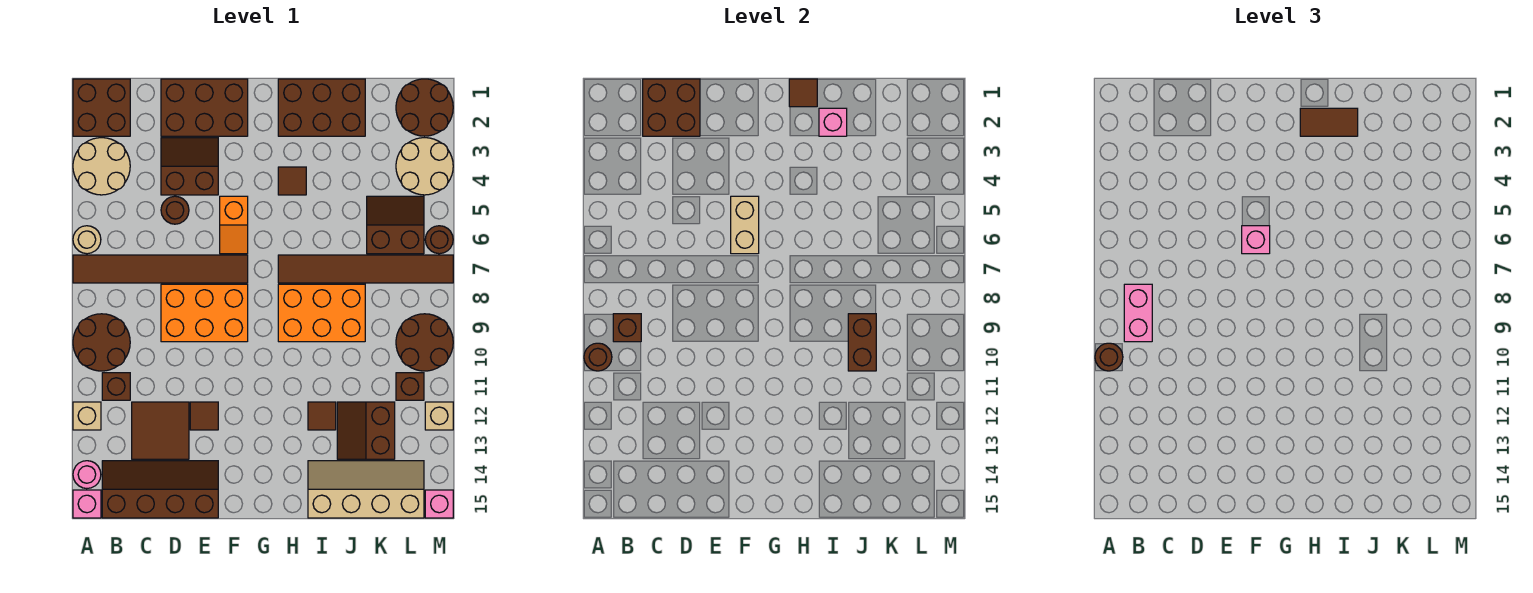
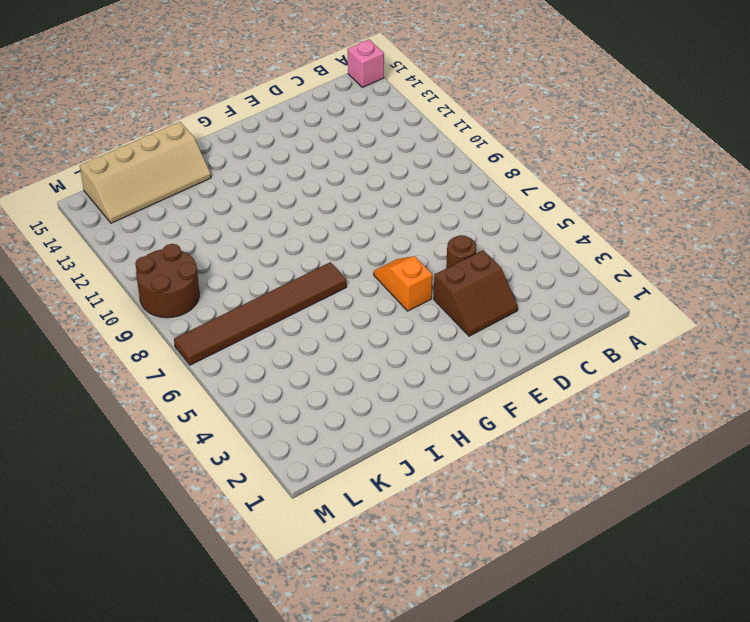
none -> brown brick A1:B2 level 1
none -> tan round brick A3:B4 level 1
none -> tan round brick A6 level 1
none -> brown tile A7:F7 level 1

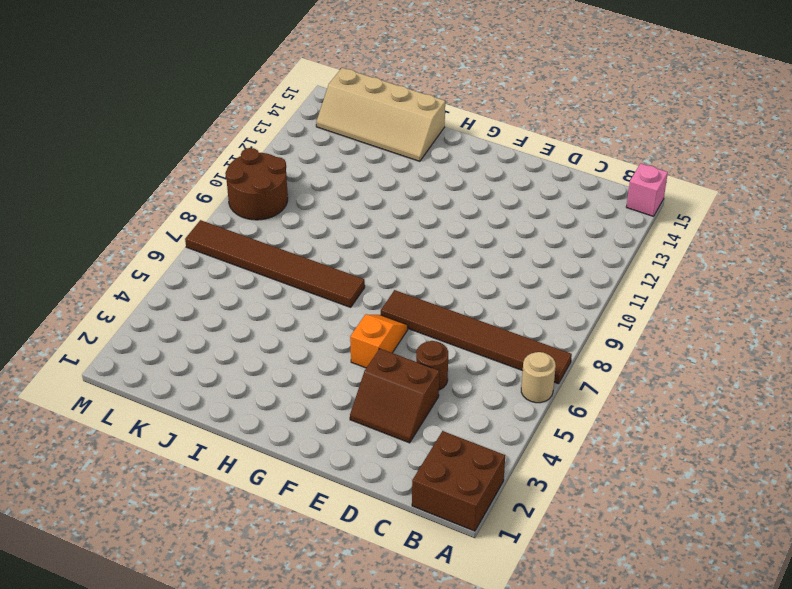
none -> tan round brick A3:B4 level 1
none -> brown round brick A9:B10 level 1
none -> tan brick A12 level 1
none -> pink round brick A14 level 1

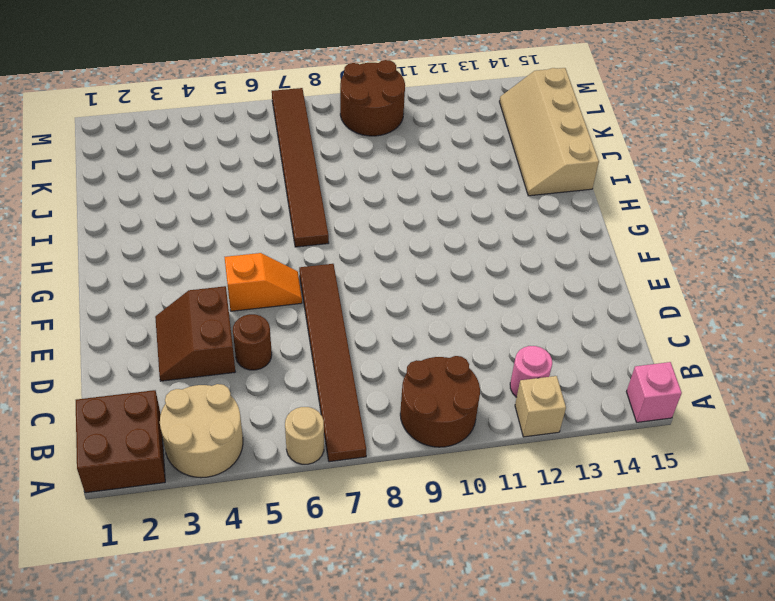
pink round brick B12 level 1 -> pink round brick A14 level 1
none -> brown brick B11 level 1
none -> brown slope B14:E15 level 1 top 15
none -> brown tile C12:D13 level 1
none -> brown brick D1:F2 level 1

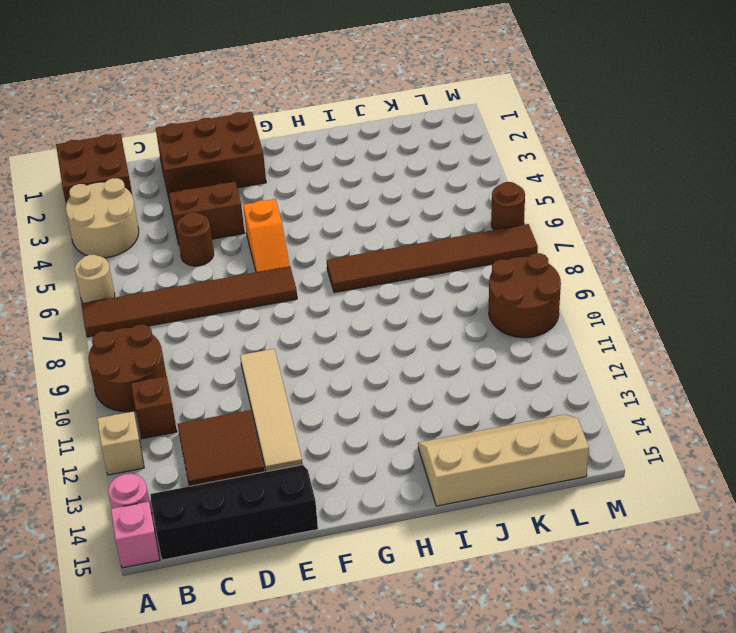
black slope B14:E15 level 1 top 15 -> brown slope B14:E15 level 1 top 15
tan tile E10:E13 level 1 -> brown tile E12 level 1
none -> orange brick D8:F9 level 1
none -> brown brick H1:J2 level 1
none -> brown tile H4 level 1
none -> orange brick H8:J9 level 1

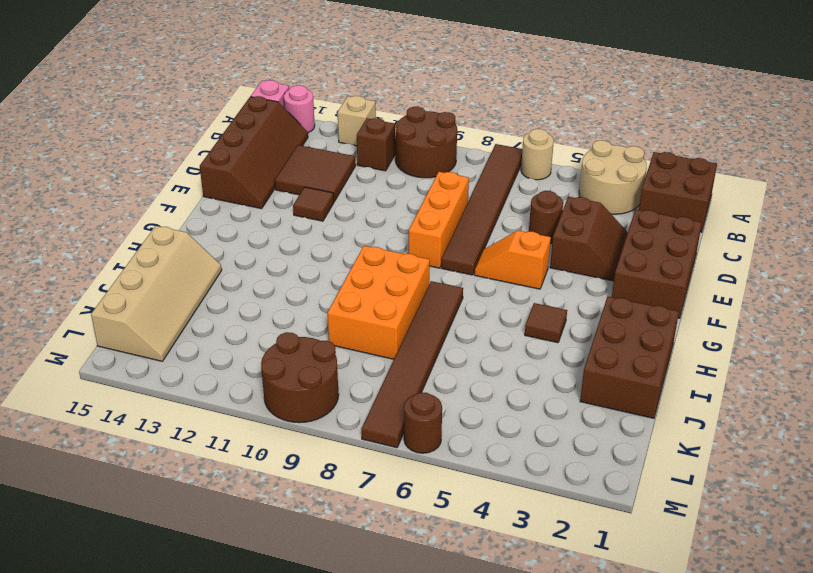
orange brick D8:F8 level 1 -> orange brick D8:F9 level 1
none -> brown tile I12 level 1
none -> brown slope J12:K13 level 1 top K
none -> brown slope K5:L6 level 1 top 6
none -> brown round brick L1:M2 level 1

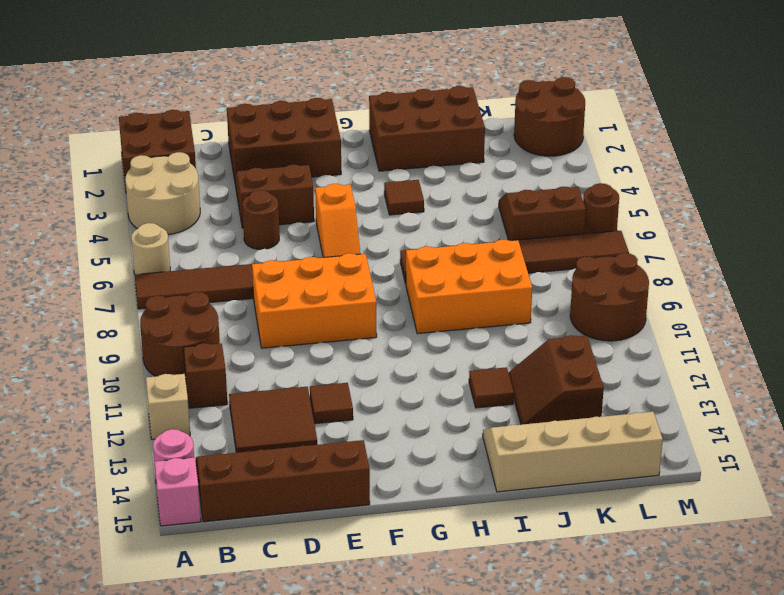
none -> tan round brick L3:M4 level 1
none -> brown brick L11 level 1
none -> tan brick M12 level 1
none -> pink brick M15 level 1

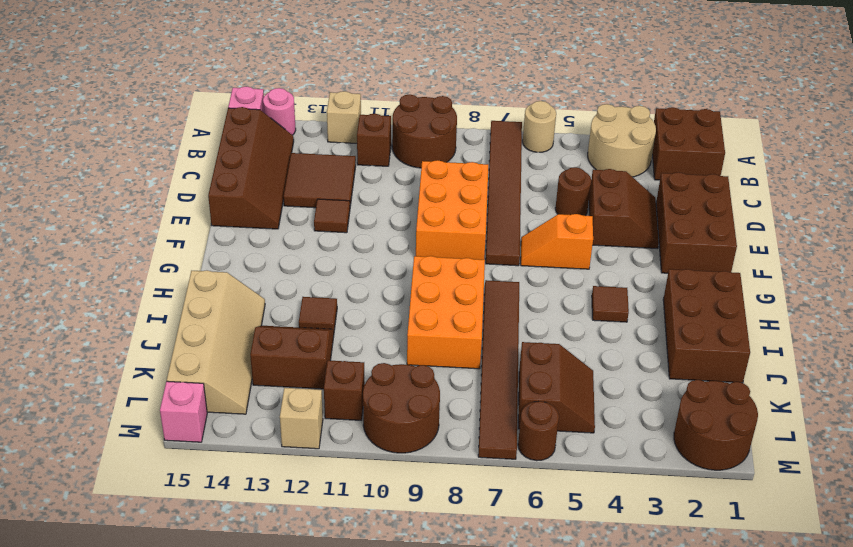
none -> tan round brick L3:M4 level 1
none -> brown round brick A10 level 2
none -> brown brick B9 level 2
none -> brown brick C1:D2 level 2

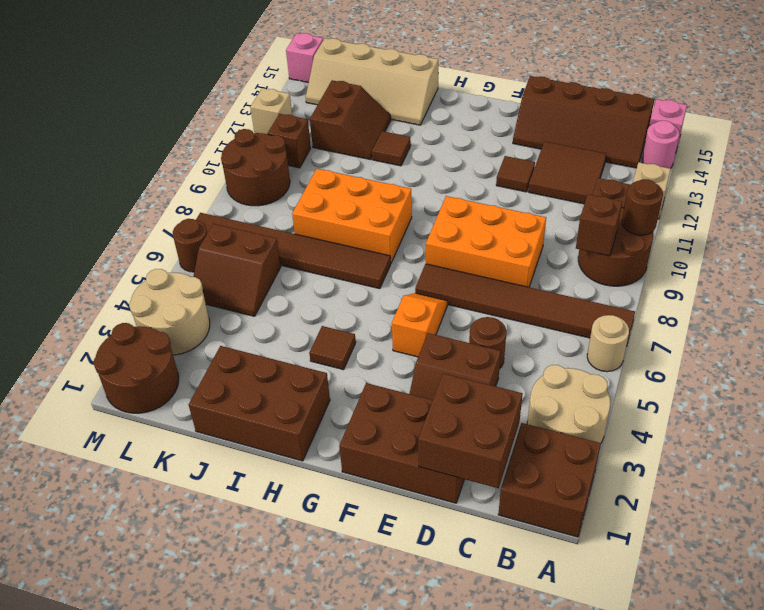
none -> tan brick F5:F6 level 2
none -> brown tile H1 level 2
none -> pink brick I2 level 2
none -> brown brick J9:J10 level 2

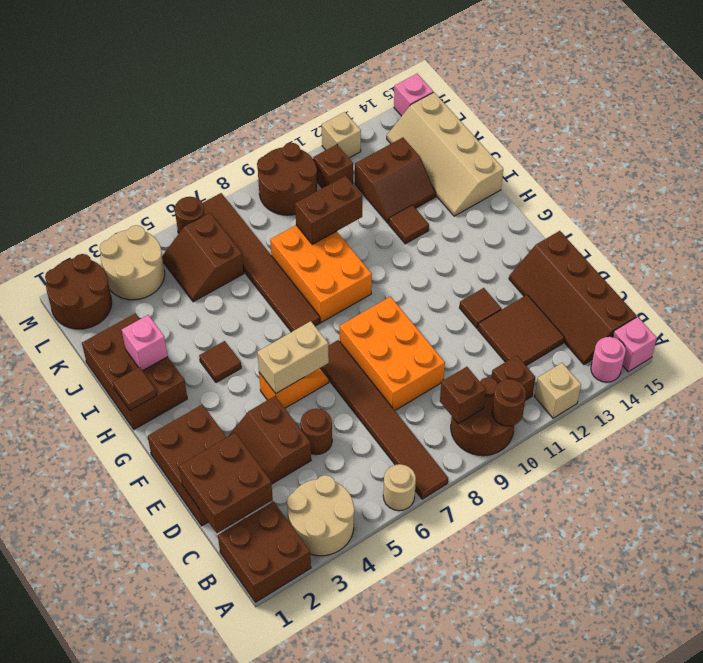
none -> brown round brick A10 level 3
none -> pink brick B8:B9 level 3
none -> pink brick F6 level 3
none -> brown tile H2:I2 level 3

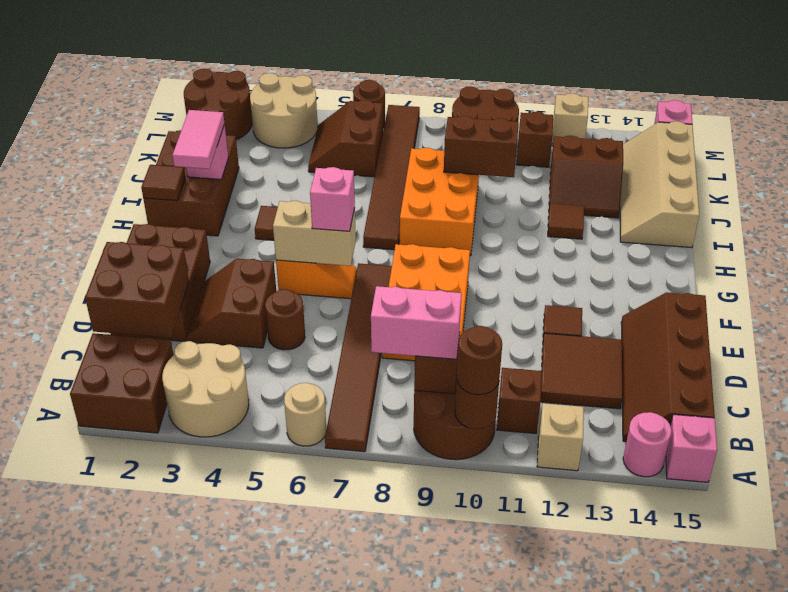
pink tile H2:I2 level 3 -> brown tile H2:I2 level 3

